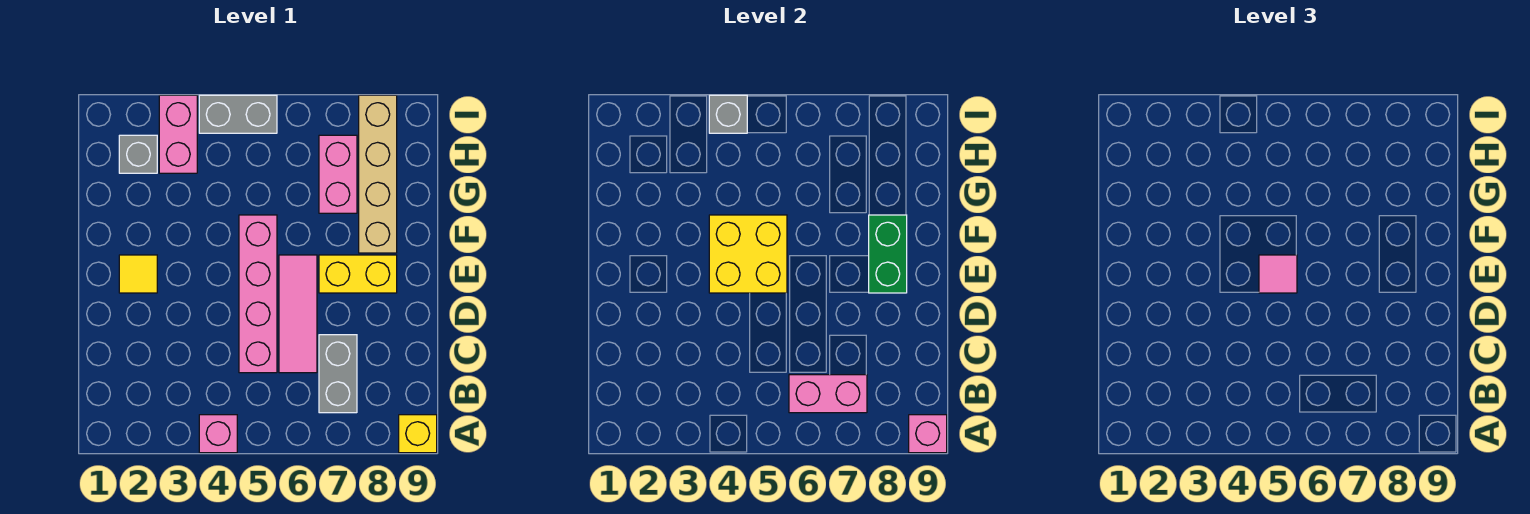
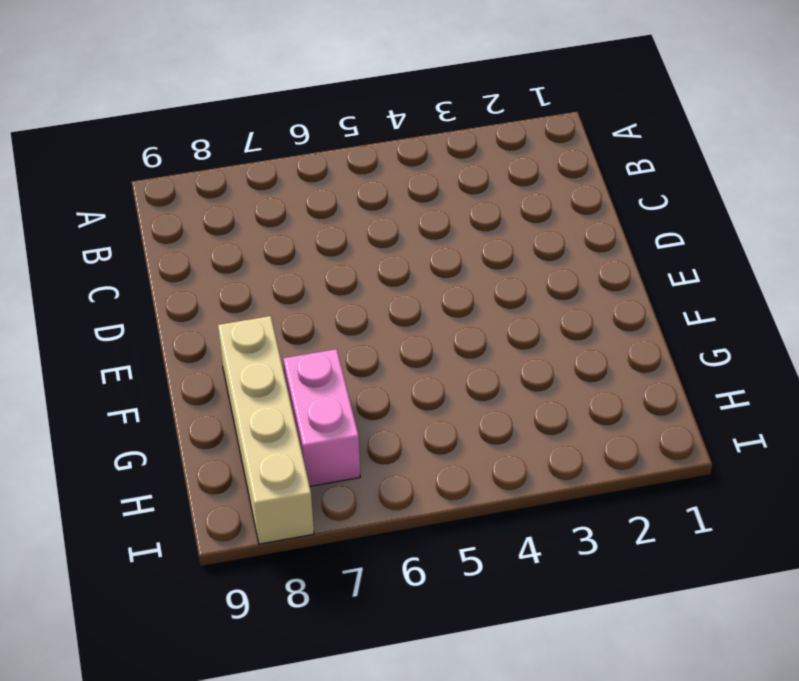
none -> pink brick A4 level 1
none -> yellow brick A9 level 1
none -> grey brick B7:C7 level 1

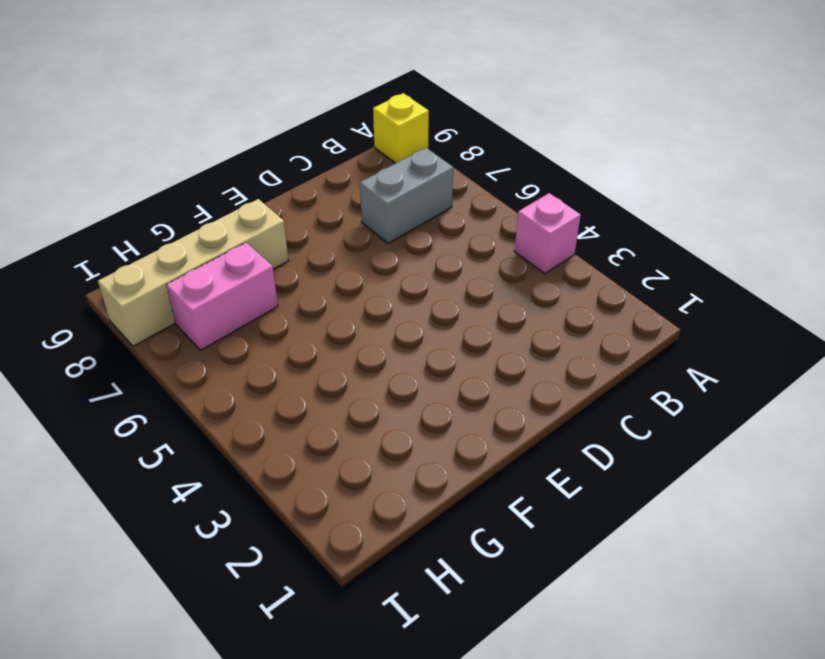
none -> pink brick C5:F5 level 1
none -> pink tile C6:E6 level 1
none -> yellow tile E2 level 1

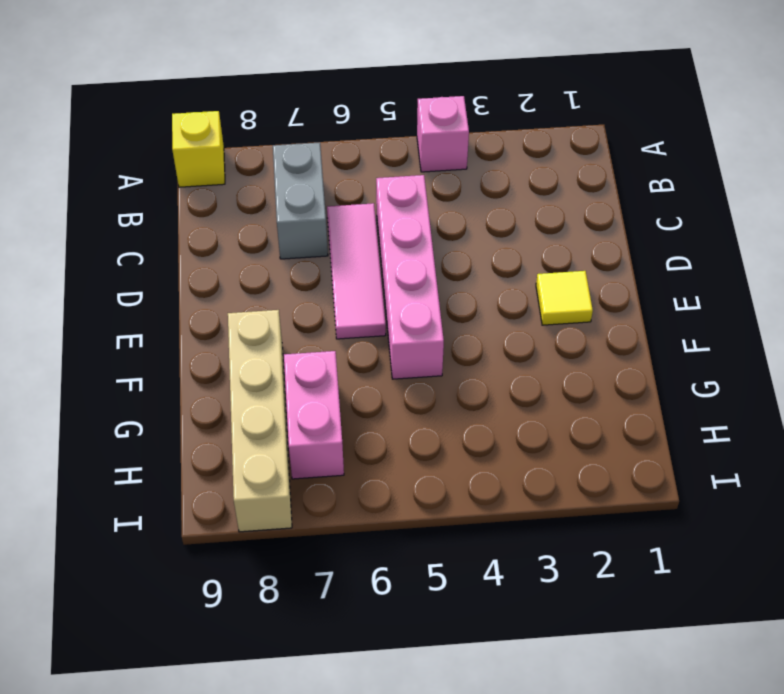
none -> yellow brick E7:E8 level 1
none -> grey brick H2 level 1
none -> pink brick H3:I3 level 1

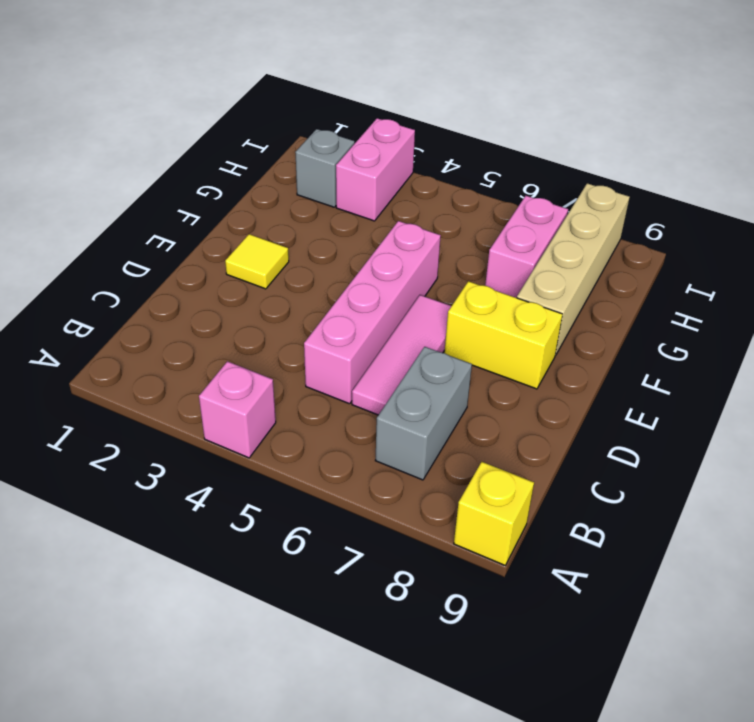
none -> grey brick I4:I5 level 1
none -> pink brick A9 level 2
none -> pink brick B6:B7 level 2

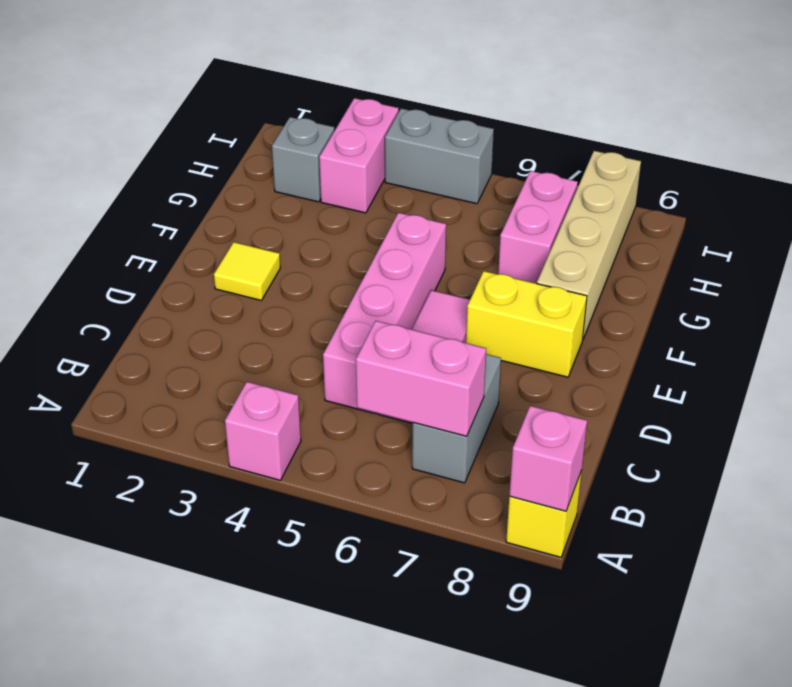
none -> yellow brick E4:F5 level 2
none -> green brick E8:F8 level 2
none -> grey brick I4 level 2

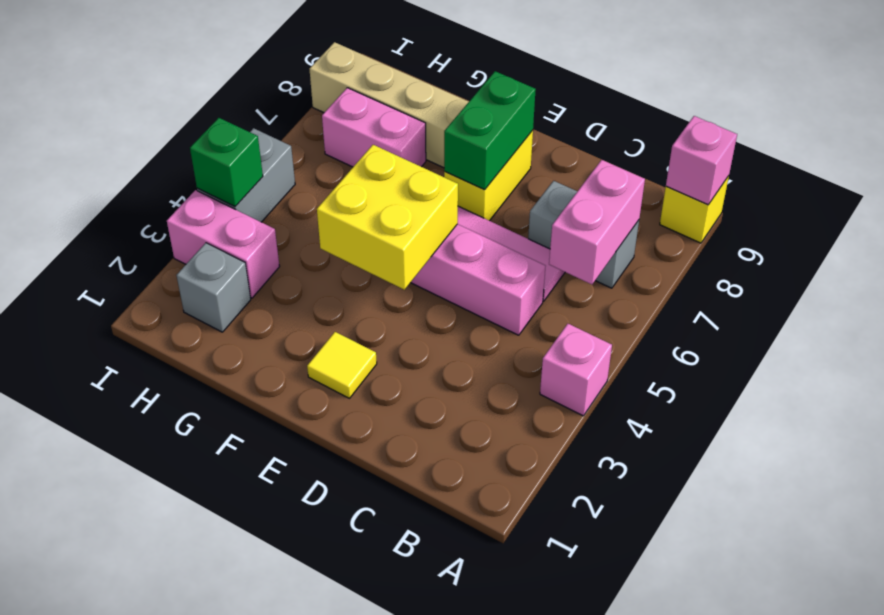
green brick E7:E8 level 2 -> green brick E8:F8 level 2
green brick I4 level 2 -> grey brick I4 level 2
none -> pink tile E5 level 3

